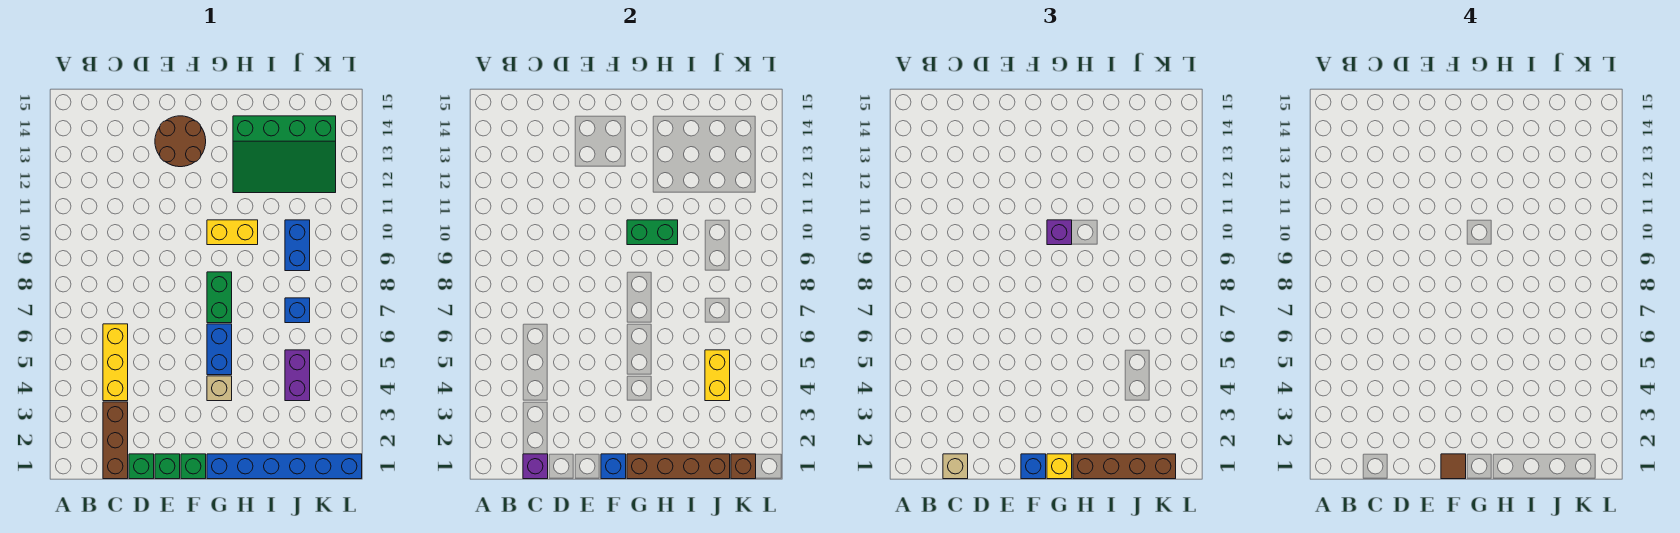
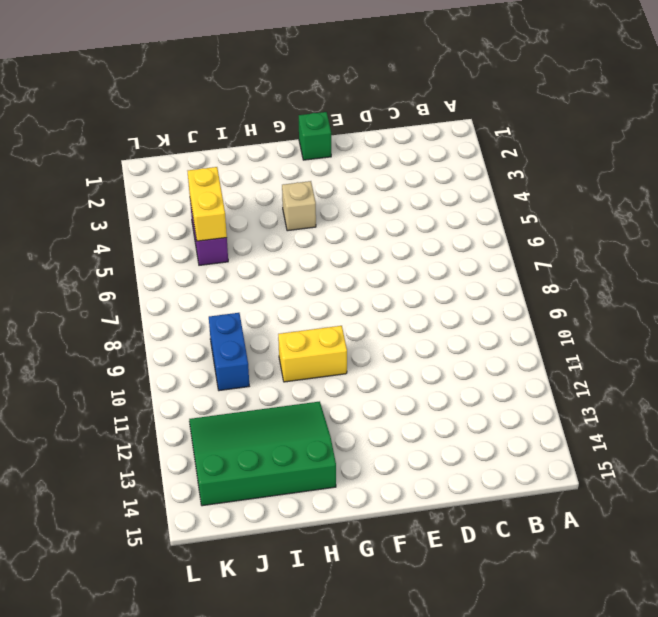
none -> brown brick C1:C3 level 1
none -> yellow brick C4:C6 level 1
none -> green brick D1 level 1

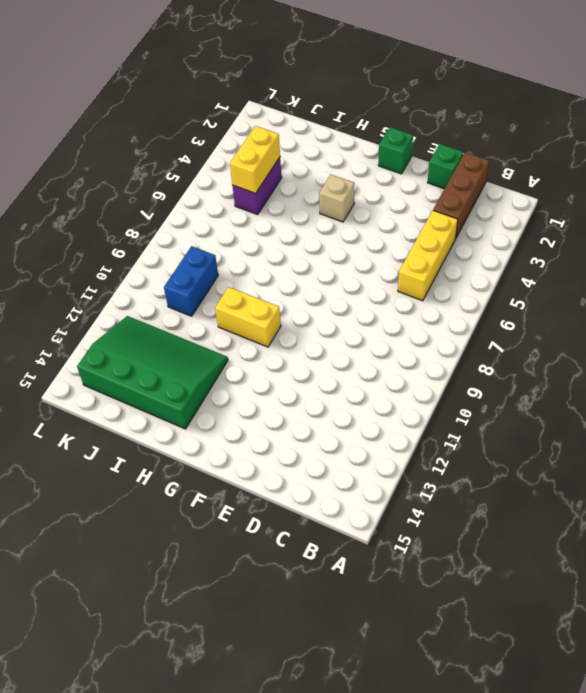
none -> green brick E1 level 1
none -> brown round brick E13:F14 level 1
none -> blue brick G1:L1 level 1

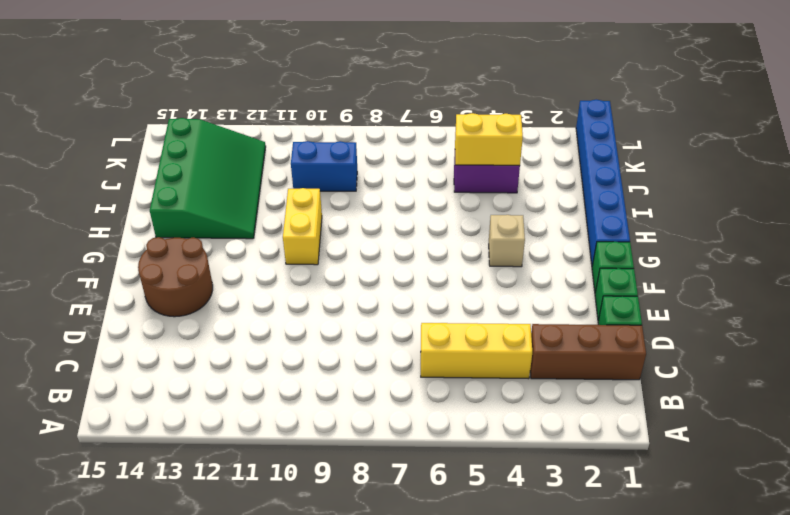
none -> blue brick G5:G6 level 1
none -> green brick G7:G8 level 1
none -> blue brick J7 level 1

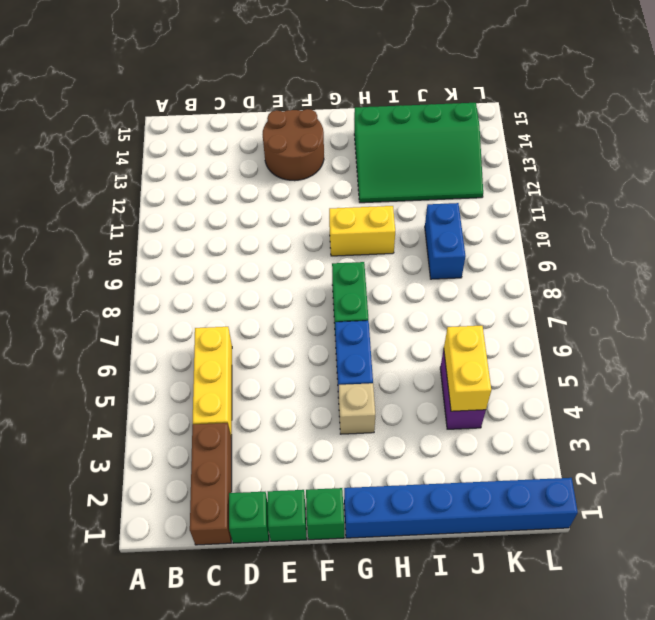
none -> blue brick J7 level 1
none -> purple brick C1 level 2
none -> blue brick F1 level 2

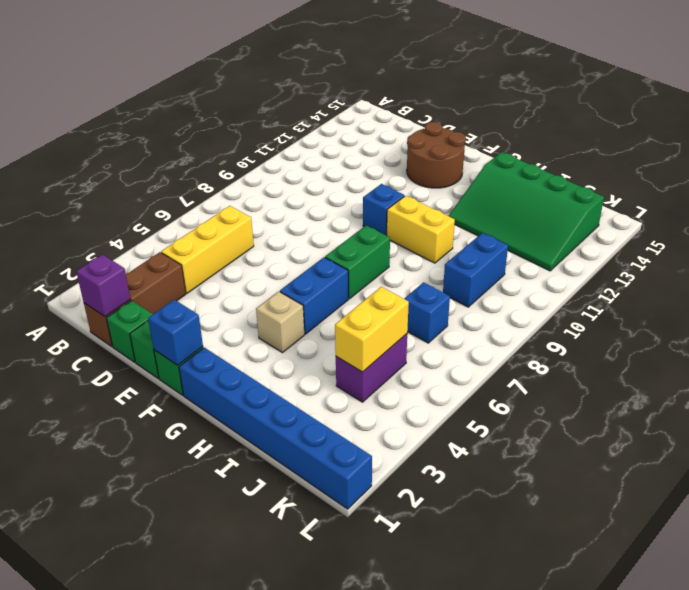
blue brick F10 level 1 -> blue brick F1 level 3
none -> brown brick G1:J1 level 2
none -> green brick G10:H10 level 2
none -> brown brick K1 level 2

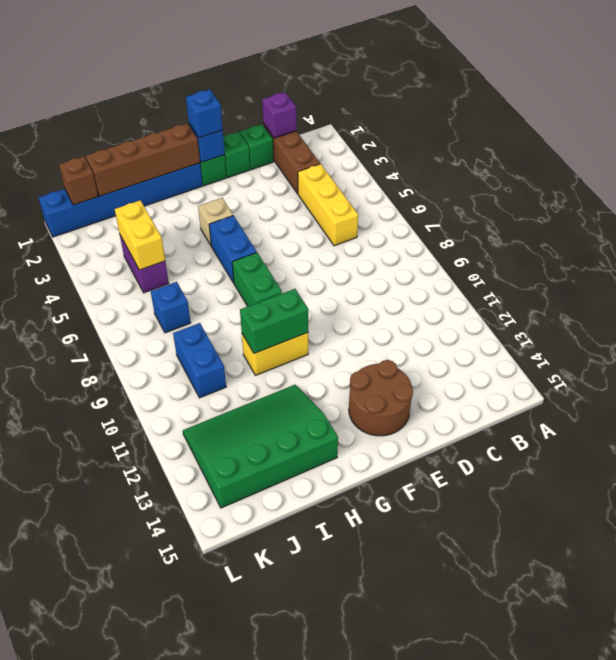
none -> tan brick C1 level 3
none -> yellow brick G1 level 3
none -> purple brick G10 level 3

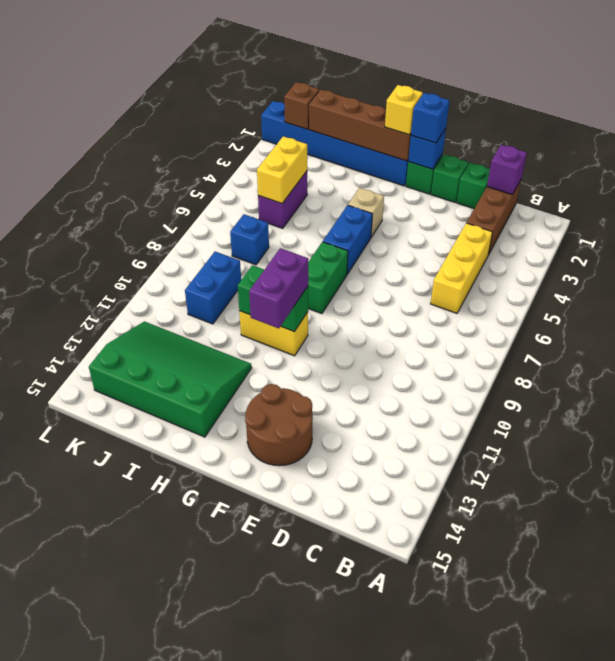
purple brick G10:G11 level 3 -> purple brick G10 level 3
none -> tan brick C1 level 3
none -> brown brick H1:K1 level 3
none -> brown tile F1 level 4

